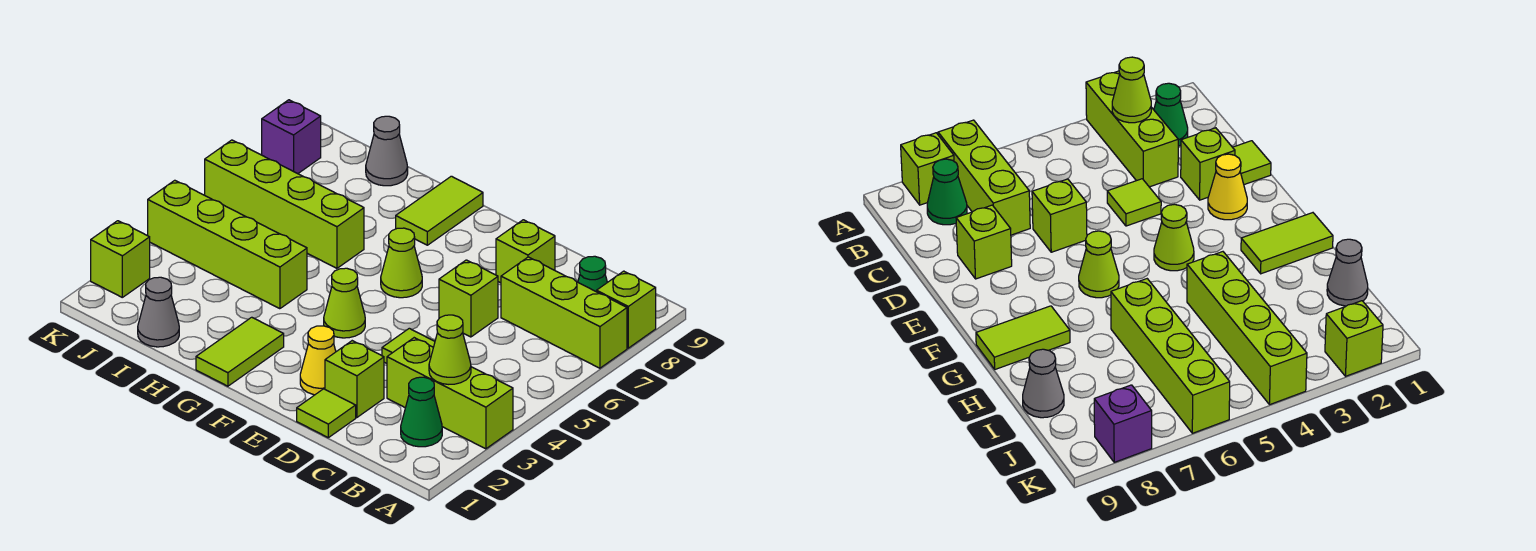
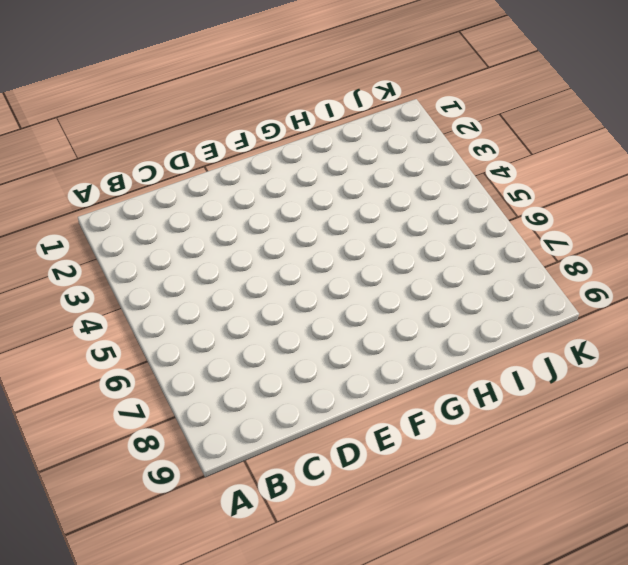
none -> lime brick A3:C3 level 1
none -> lime brick A7:C7 level 1
none -> lime brick A8 level 1

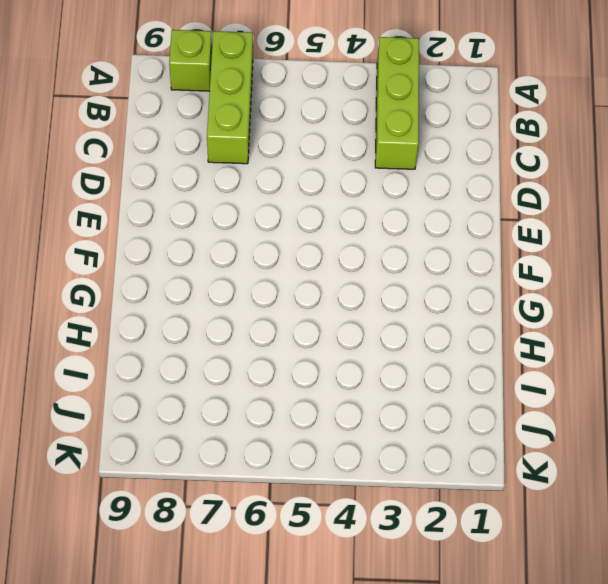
none -> green cone B2 level 1
none -> green cone B8 level 1
none -> lime tile D1 level 1

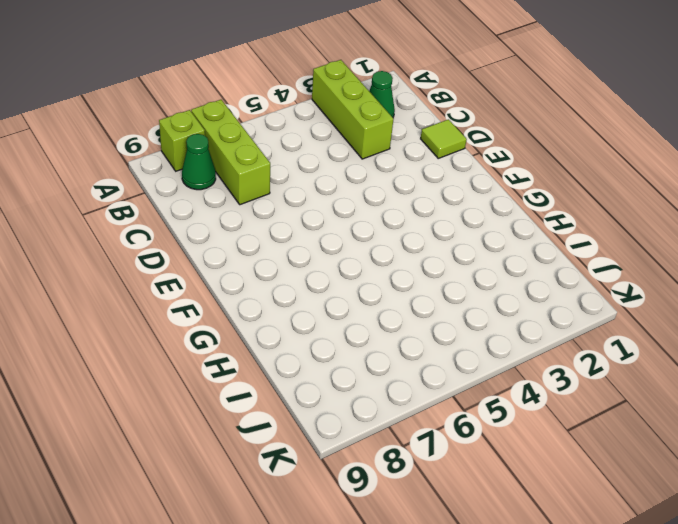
none -> lime brick D2 level 1
none -> lime tile D4 level 1
none -> lime brick D6 level 1

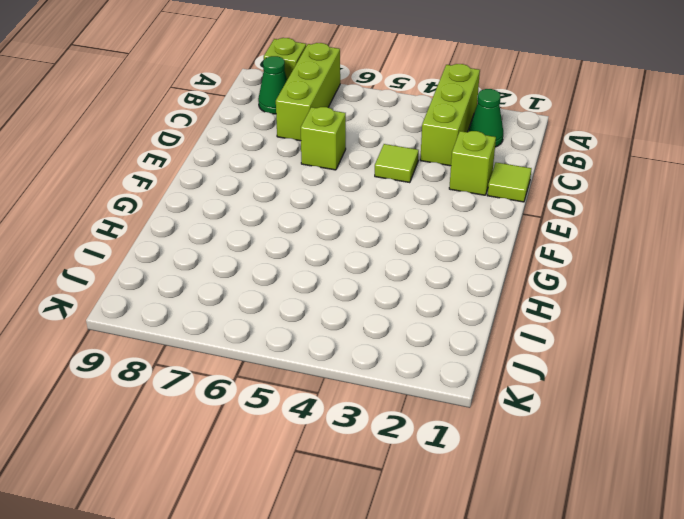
none -> lime brick D8 level 1
none -> yellow cone E2 level 1
none -> lime cone F4 level 1

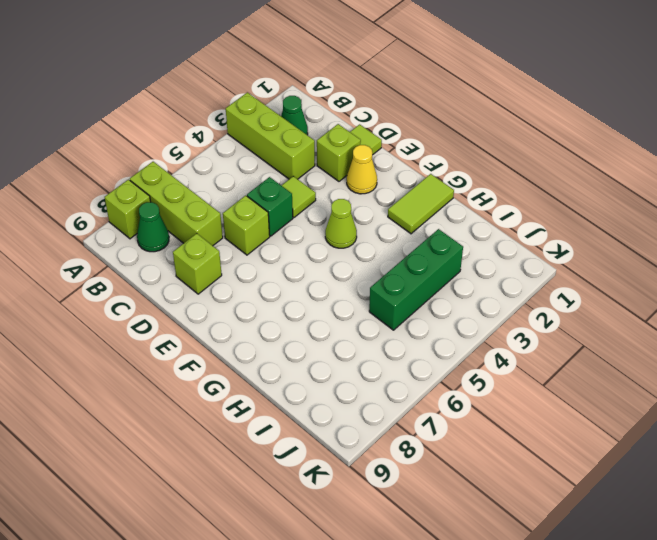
green brick D5 level 1 -> none
green brick I3:I5 level 1 -> lime brick H4:K4 level 1
none -> lime cone F6 level 1
none -> lime tile G8:G9 level 1
none -> lime brick H6:K6 level 1

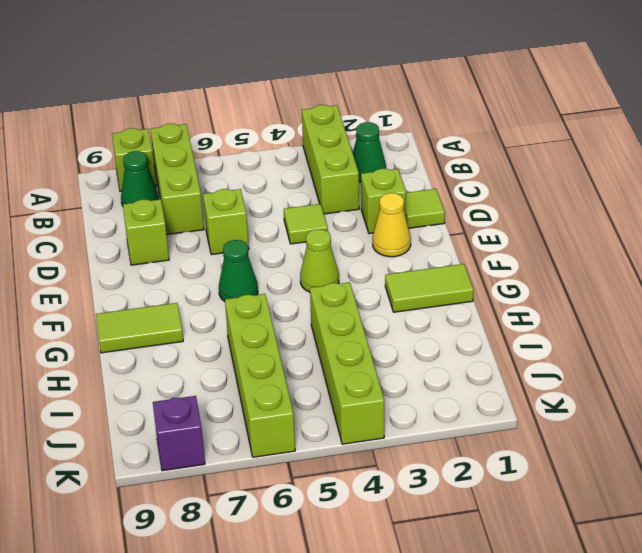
green cone F6 level 1 -> lime cone F6 level 1
none -> grey cone I1 level 1
none -> grey cone I9 level 1
none -> lime brick K2 level 1

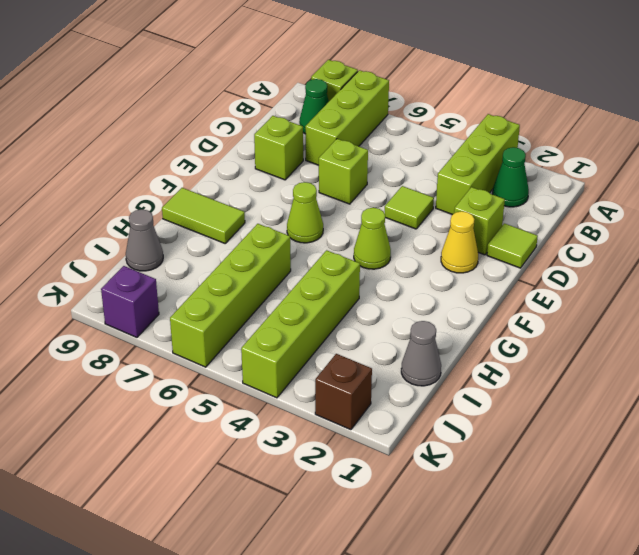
brown brick K2 level 1 -> lime brick K2 level 1
none -> lime tile G1:G2 level 1
none -> lime cone B3 level 2

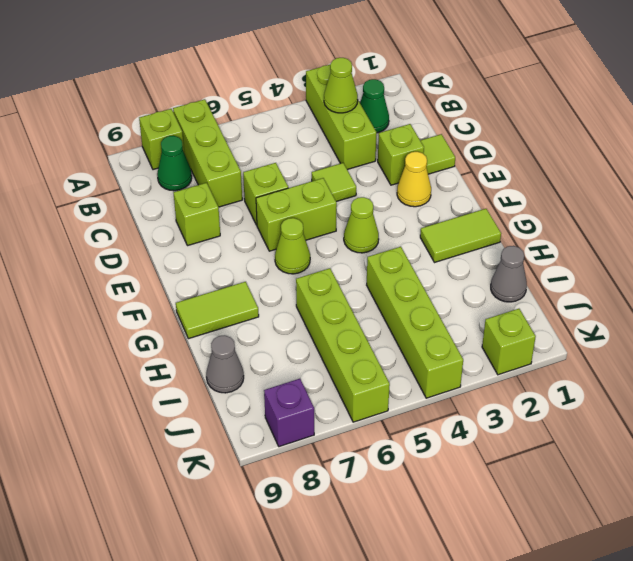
lime brick E5:E6 level 1 -> none

